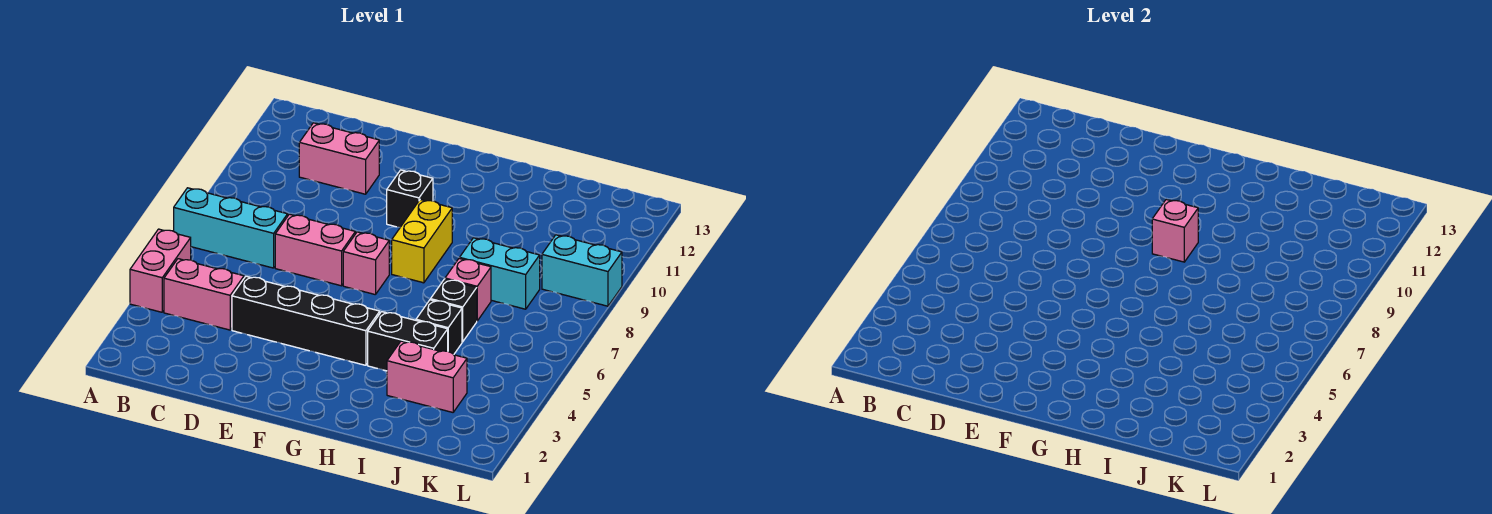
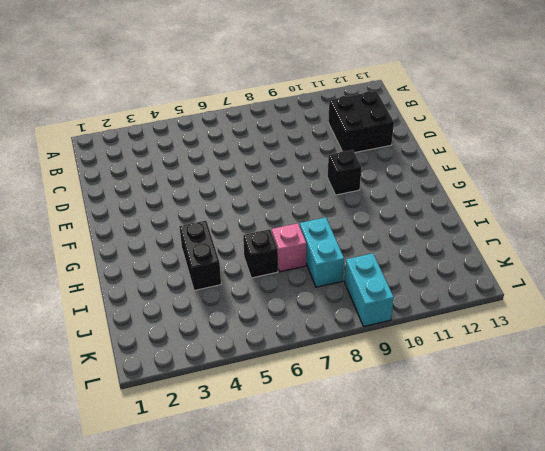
black brick C11:D12 level 1 -> pink brick C11:D11 level 1
none -> pink brick A4:A5 level 1
none -> cyan brick A7:C7 level 1
none -> pink brick B4:C4 level 1

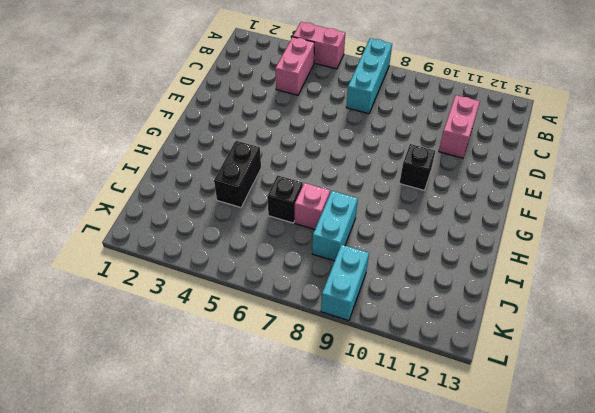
none -> black brick D4:G4 level 1
none -> pink brick D7:E7 level 1
none -> pink brick F7 level 1

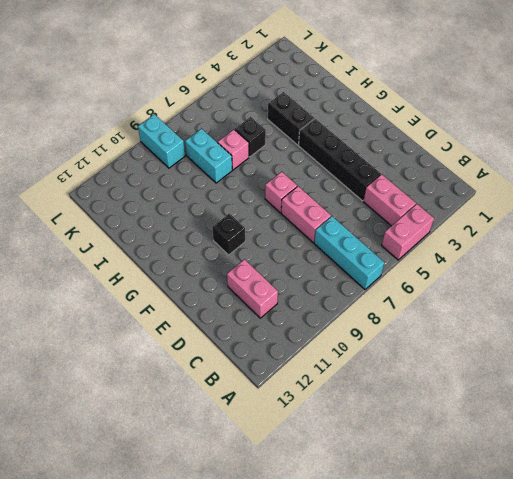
none -> yellow brick G8:G9 level 1
none -> pink brick I3:J3 level 1
none -> black brick I5 level 1

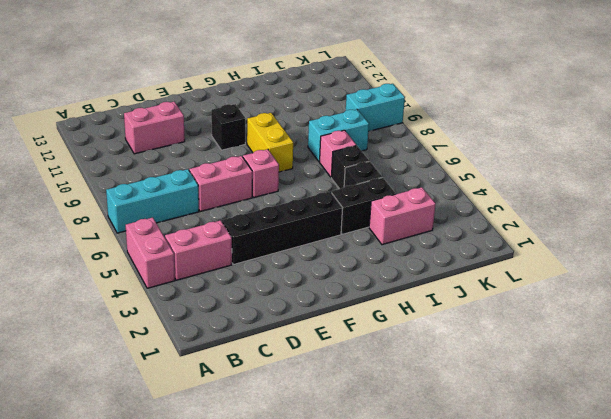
none -> pink brick G9 level 2

